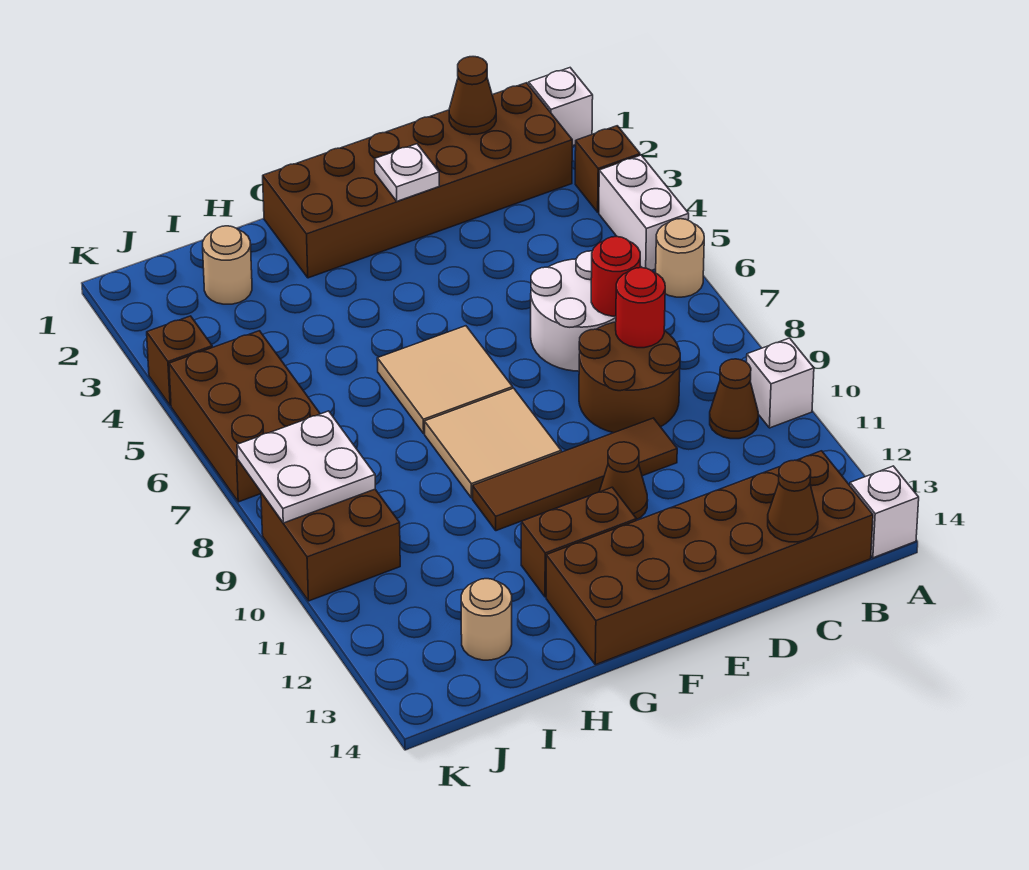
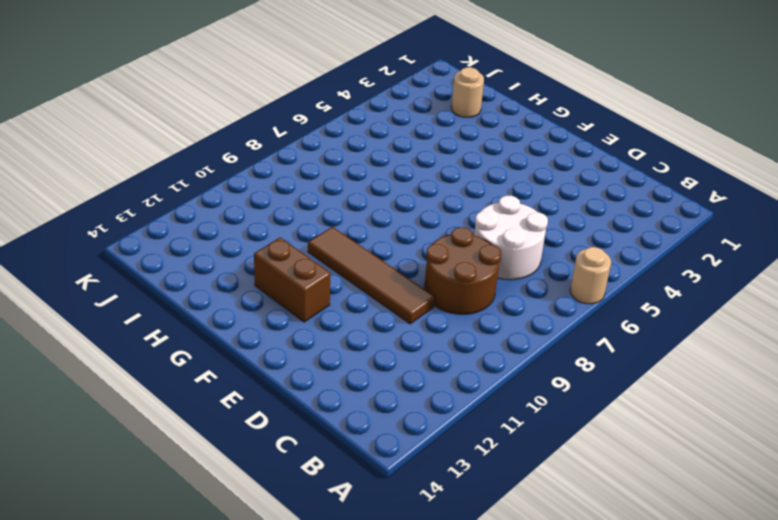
none -> white brick A1 level 1
none -> brown brick A3 level 1
none -> white brick A4:A5 level 1

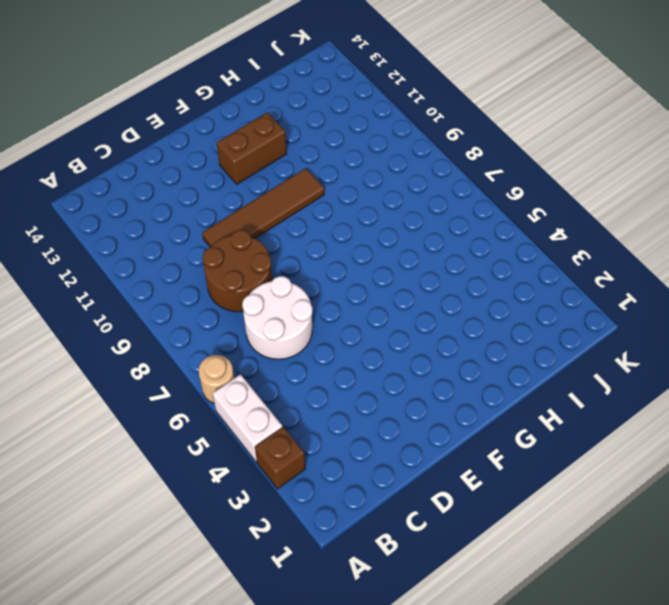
none -> white brick A1 level 1
none -> white brick A10 level 1
none -> white brick A14 level 1

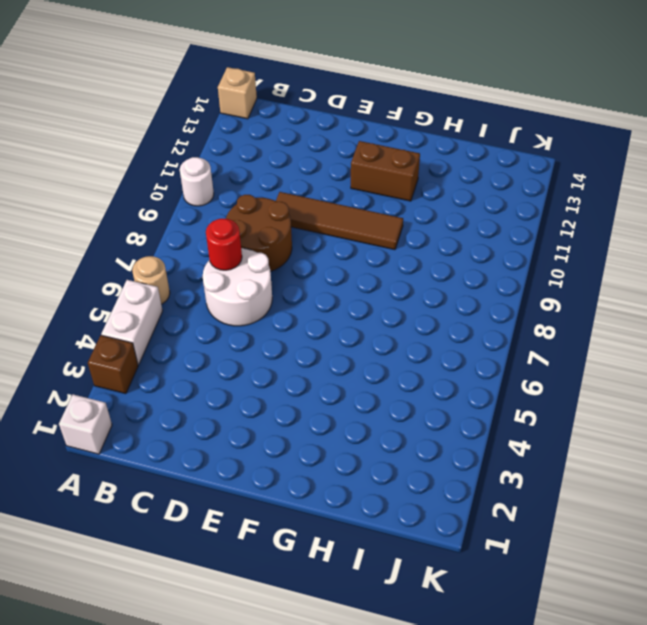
white round brick A10 level 1 -> white brick A10 level 1
tan brick A14 level 1 -> white brick A14 level 1
none -> brown brick B1:G2 level 1
none -> brown cone B10 level 1
none -> brown brick B13:G14 level 1

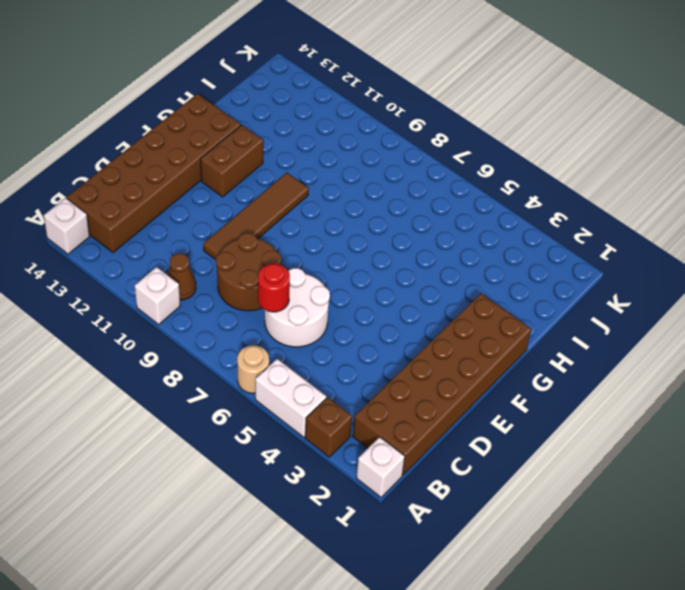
none -> brown cone E11 level 1
none -> tan tile F6:G7 level 1
none -> tan tile F8:G9 level 1

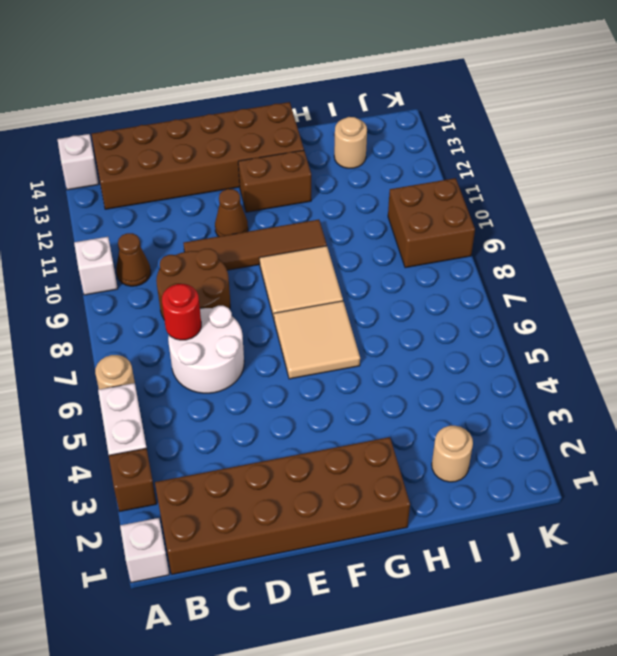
none -> brown brick J5:K7 level 1
none -> brown brick K4 level 1
none -> brown cone C1 level 2

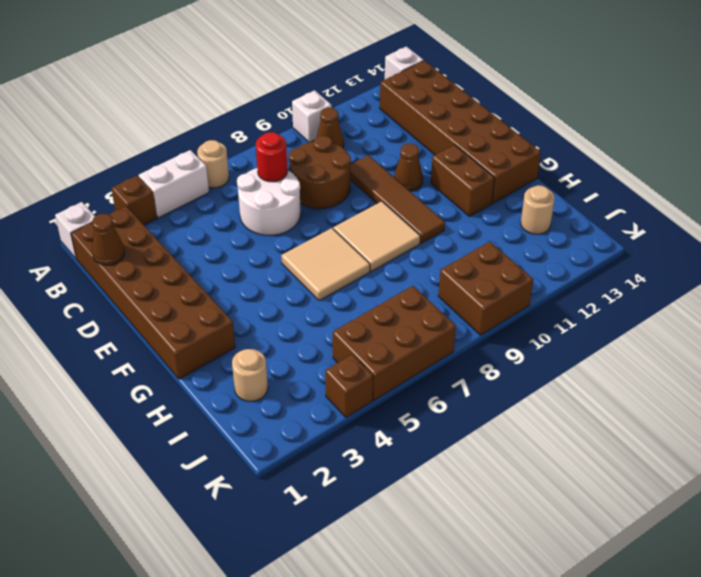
none -> red round brick C8 level 2
none -> brown cone C14 level 2
none -> white plate E2 level 2

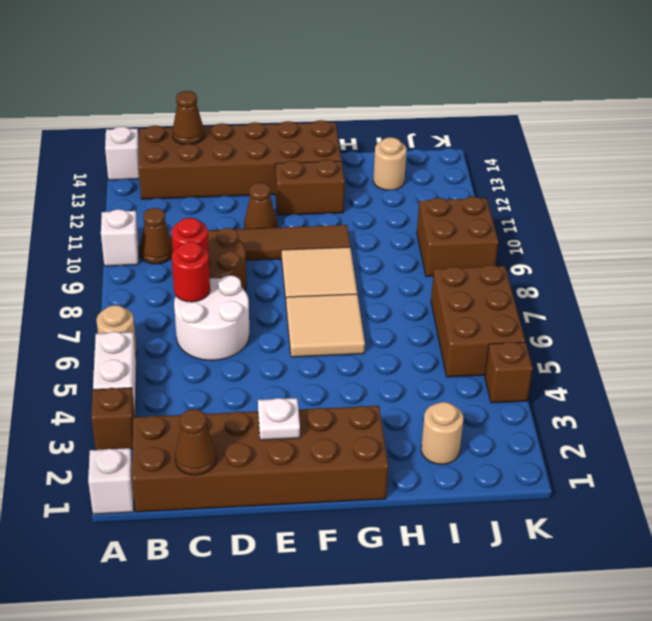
none -> white plate J8:K9 level 2

